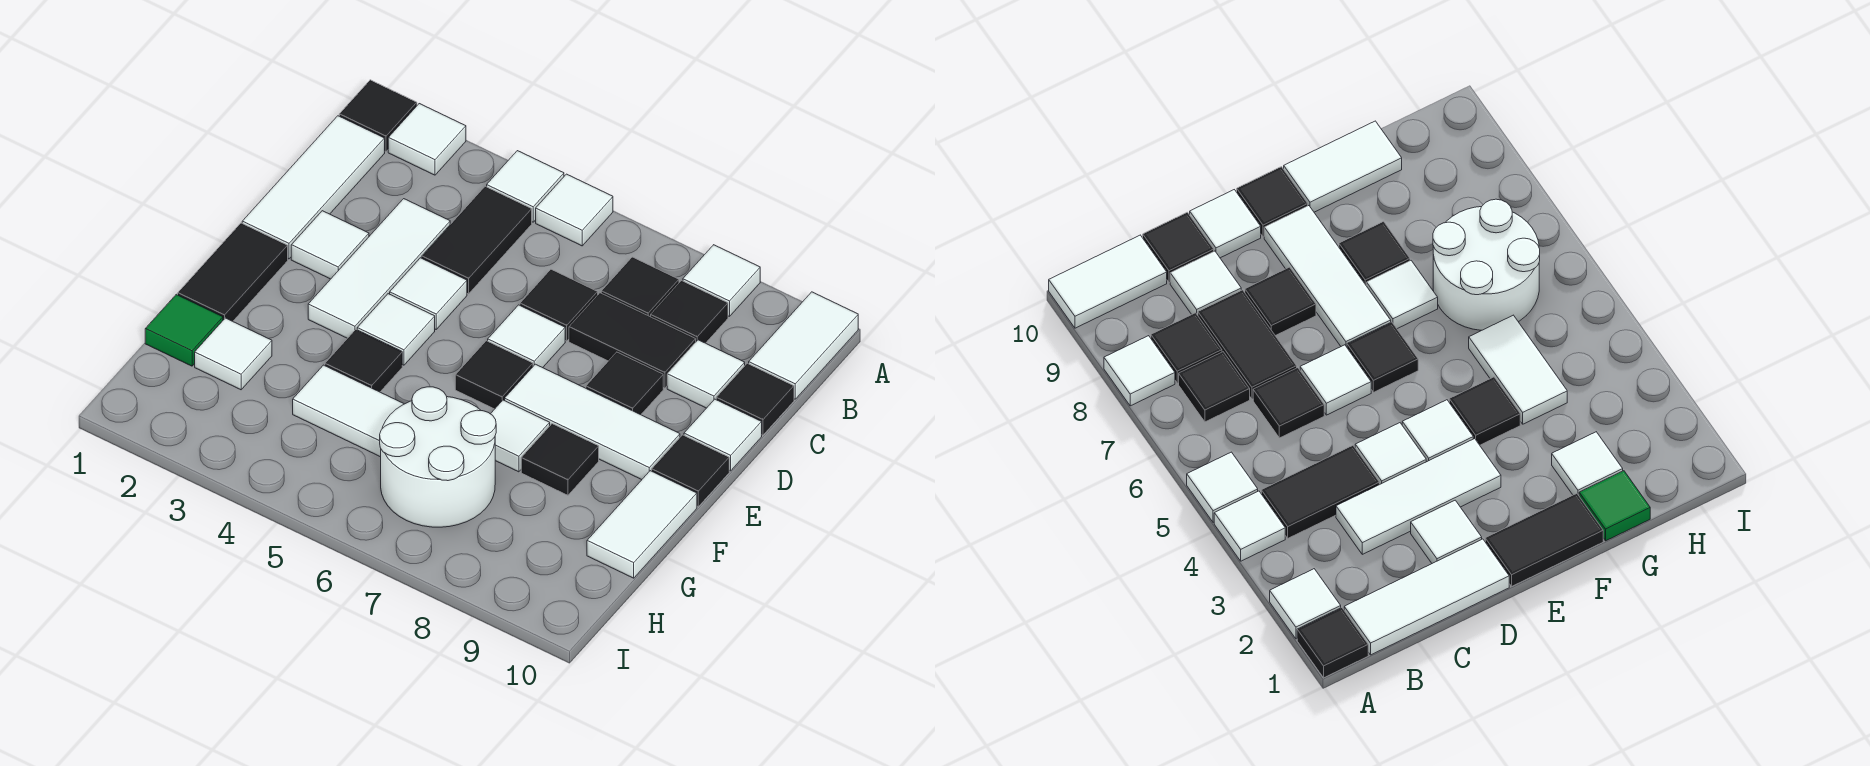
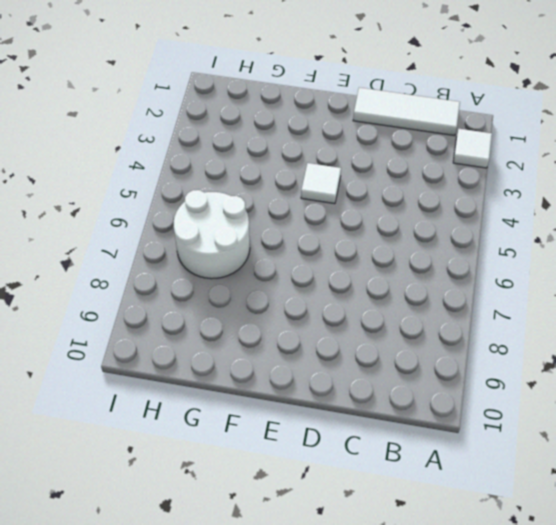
none -> black tile A1 level 1
none -> white tile A4 level 1
none -> white tile A5 level 1
none -> white tile A8 level 1

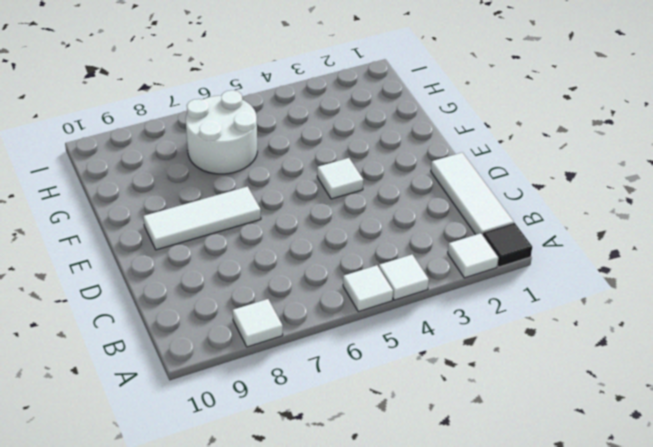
none -> white tile A10:B10 level 1
none -> black tile B4:C4 level 1
none -> black tile B7 level 1
none -> black tile B8 level 1

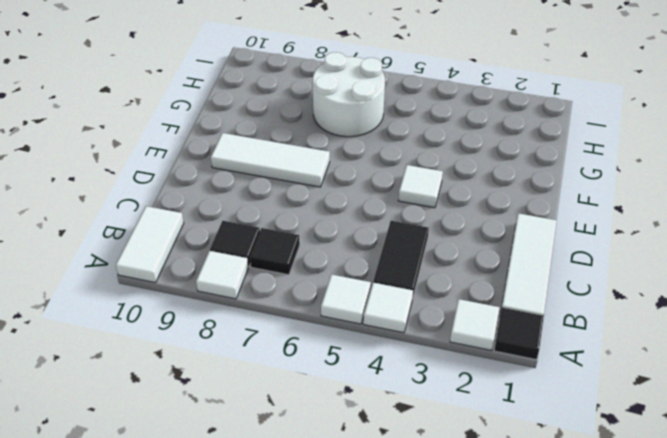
none -> white tile C3:E3 level 1
none -> black tile C6 level 1
none -> black tile C7:C8 level 1
none -> white tile C9 level 1

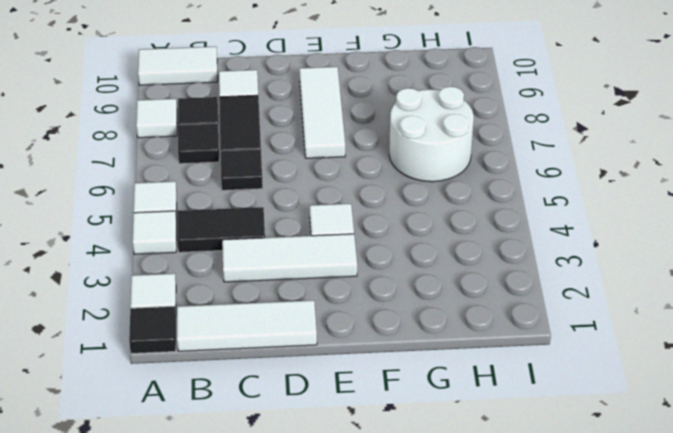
none -> black tile C10 level 1
none -> white tile D2 level 1
none -> white tile D4 level 1
none -> white tile D6 level 1

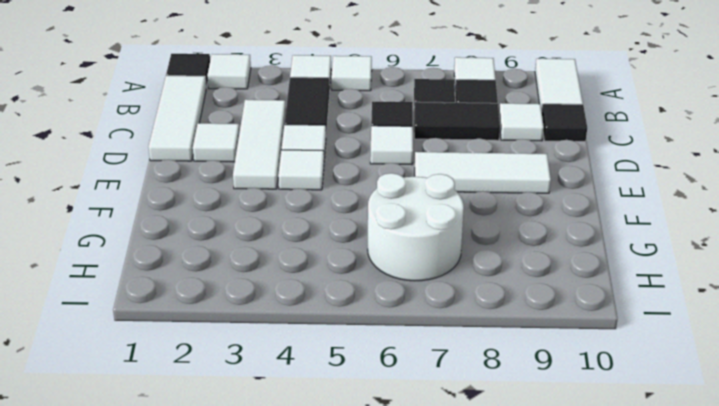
none -> black tile D8 level 1
none -> white tile D10 level 1
none -> black tile E1:F1 level 1
none -> black tile E6 level 1

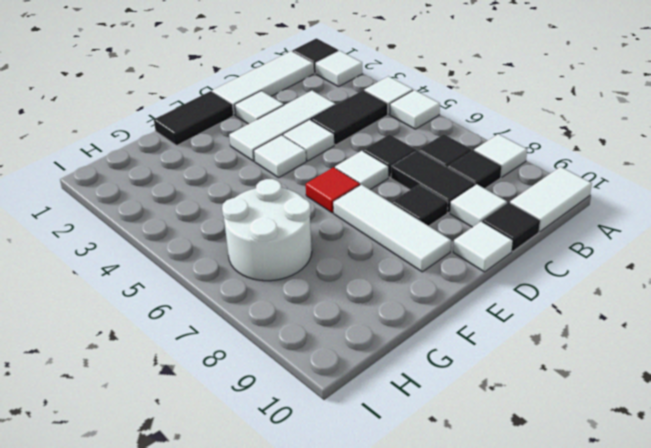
red tile E6 level 1 -> black tile E6 level 1
none -> black tile E10 level 1
none -> black tile F4 level 1
none -> white tile F7 level 1
none -> black tile F8 level 1

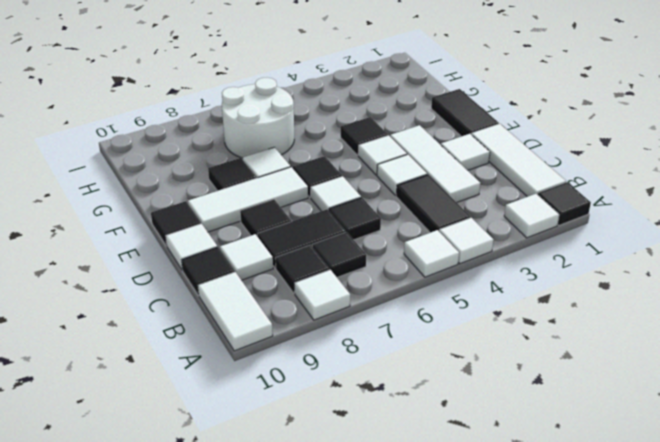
none -> white tile F10:G10 level 1
none -> green tile G1 level 1
none -> white tile G2 level 1
none -> white tile G4:G5 level 1

